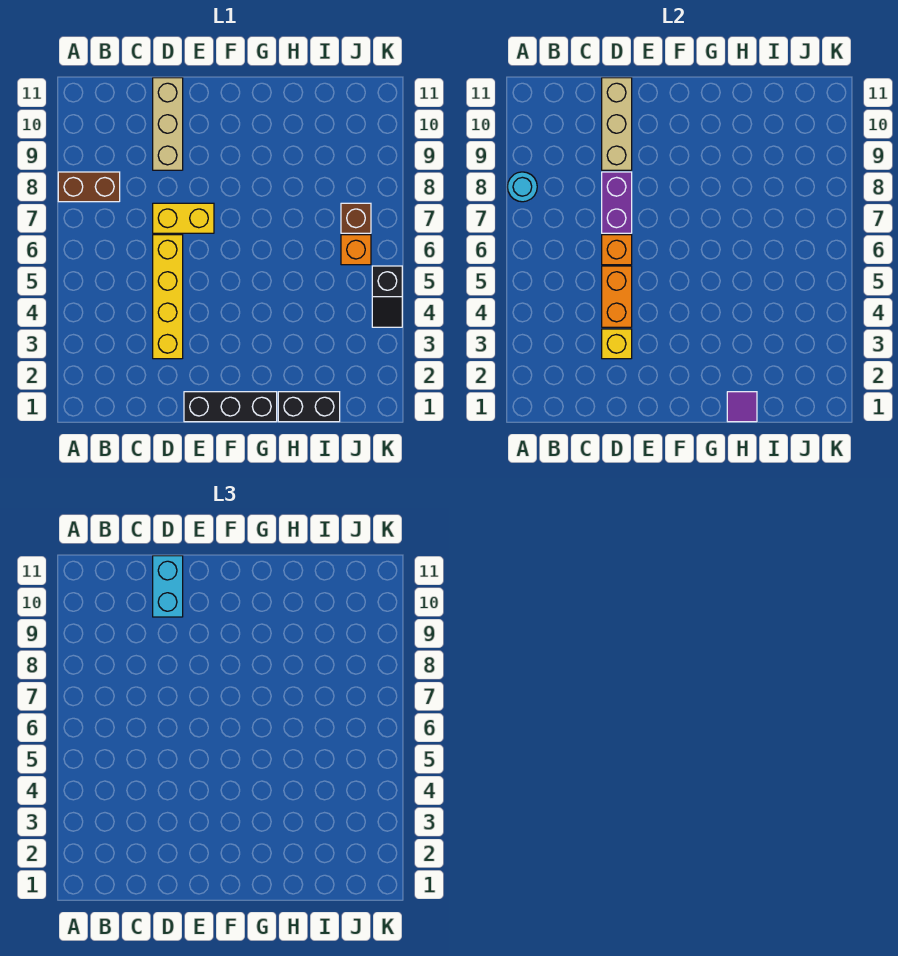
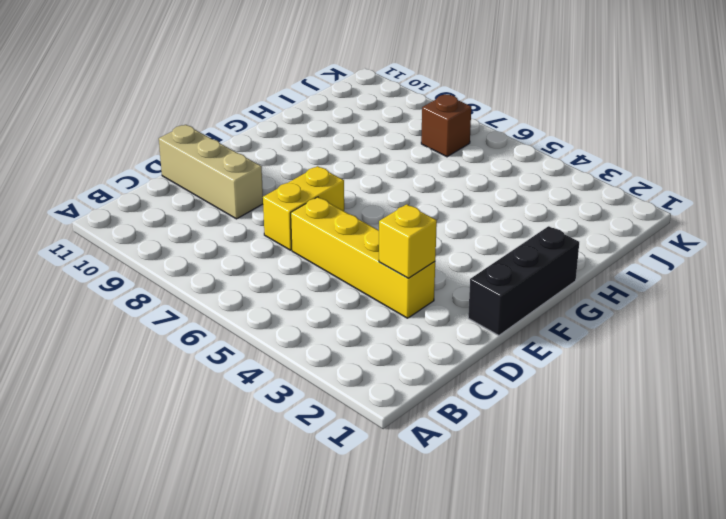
none -> brown brick A8:B8 level 1
none -> black brick H1:I1 level 1
none -> orange brick J6 level 1

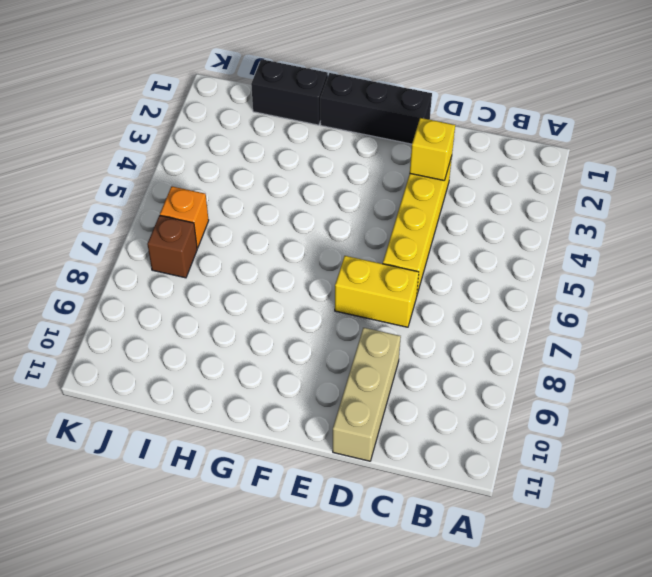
none -> brown brick A8:B8 level 1
none -> black slope K4:K5 level 1 top 5
none -> cyan round brick A8 level 2

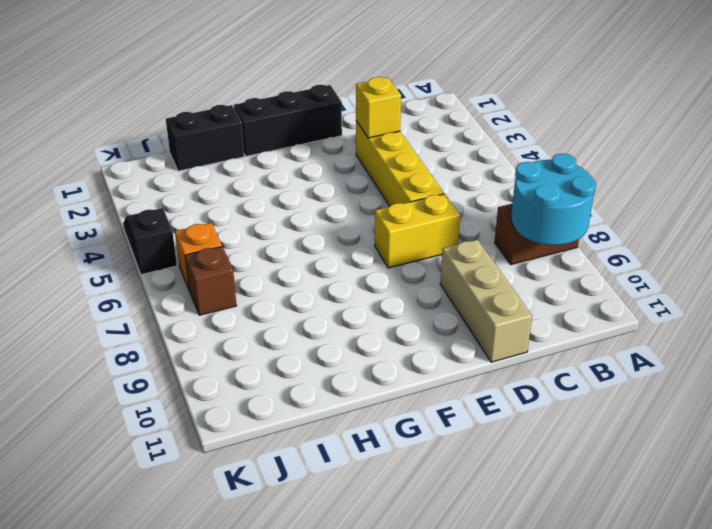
cyan round brick A8:B9 level 2 -> cyan round brick A8 level 2
none -> orange brick D4:D5 level 2
none -> orange brick D6 level 2
none -> purple brick D7:D8 level 2

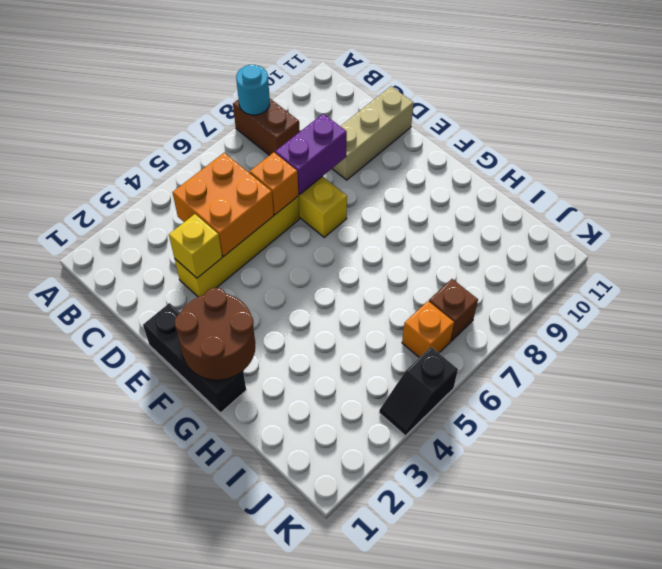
orange brick C4:D5 level 2 -> orange brick D4:D5 level 2
brown round brick F1:G2 level 2 -> none
none -> black brick H1:I1 level 1
none -> tan brick D9:D11 level 2
none -> purple tile H1 level 2

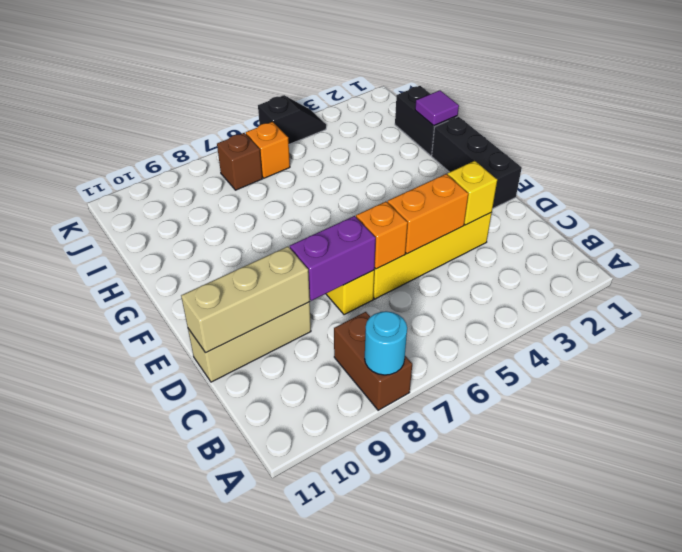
none -> cyan brick D10:D11 level 3

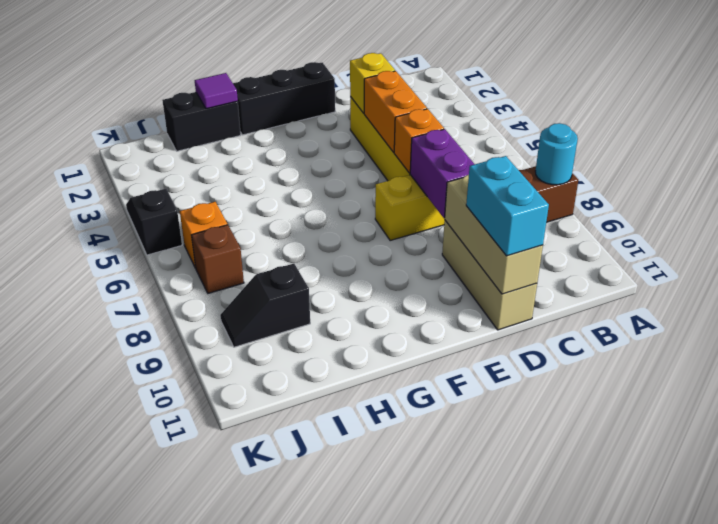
black slope I9:J9 level 1 top I -> none

